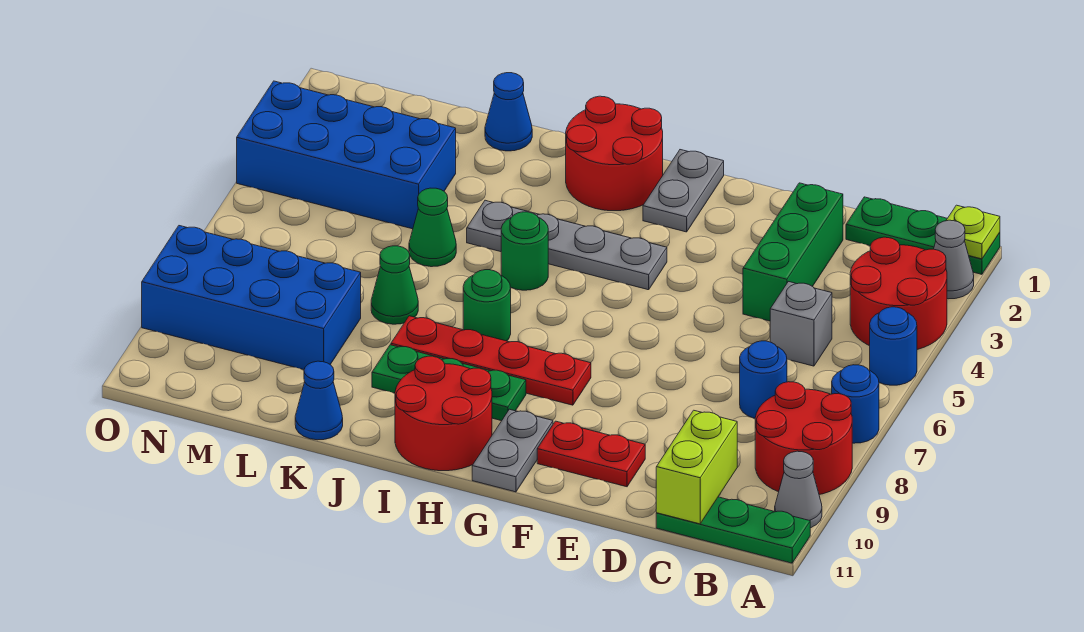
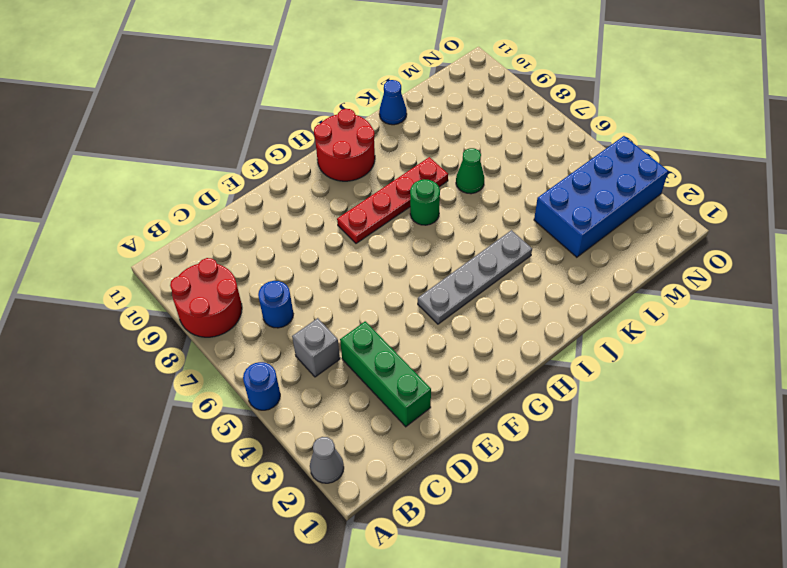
none -> green plate A1:C1 level 1
none -> red round brick A3:B4 level 1
none -> blue round brick A7 level 1

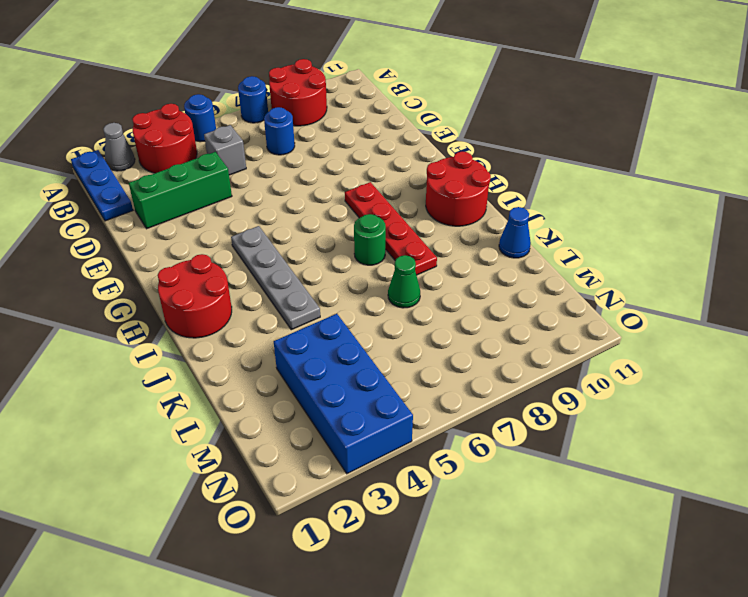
blue plate A1:C1 level 1 -> green plate A1:C1 level 1
none -> grey cone A10 level 1
none -> green plate A11:C11 level 1
none -> red plate E10:F10 level 1

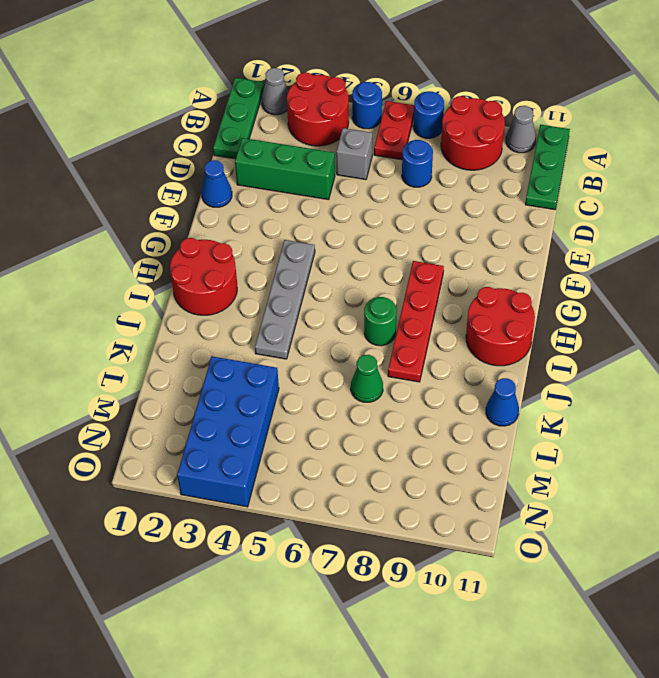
red plate A6:B6 level 1 -> red plate E10:F10 level 1
blue cone E1 level 1 -> blue cone K1 level 1
none -> grey plate G1:G2 level 1
none -> grey plate G10:G11 level 1
none -> green plate H9:J9 level 1

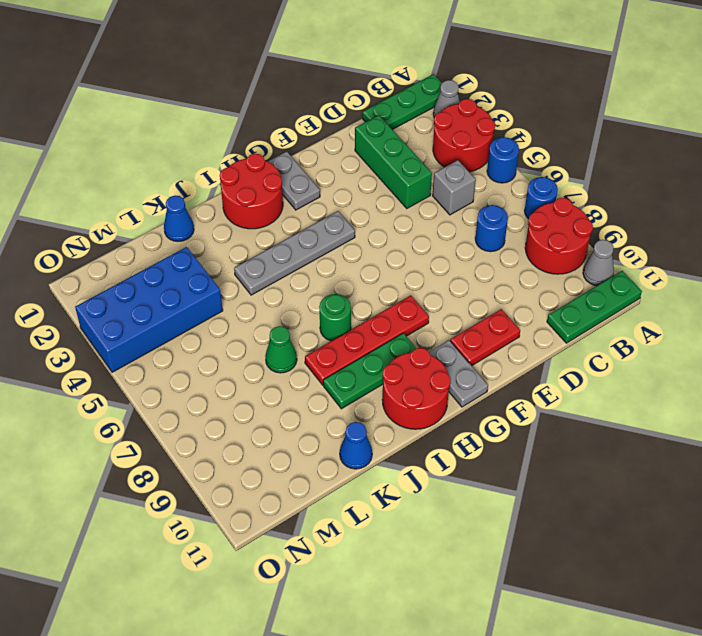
none -> green round brick I5 level 1
none -> green cone K5 level 1
none -> blue brick L8:O9 level 1

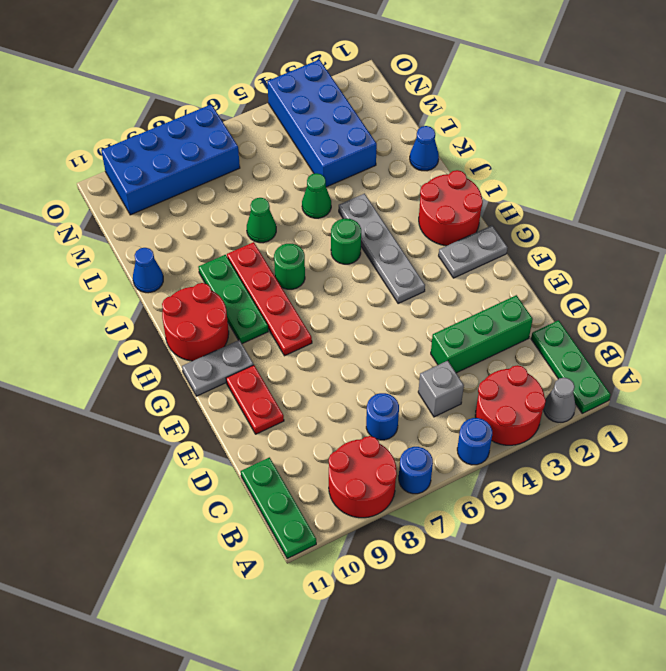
blue brick N7:O10 level 1 -> blue brick L8:O9 level 1
none -> grey cone A10 level 1
none -> lime plate A1 level 2
none -> lime brick C10:C11 level 2

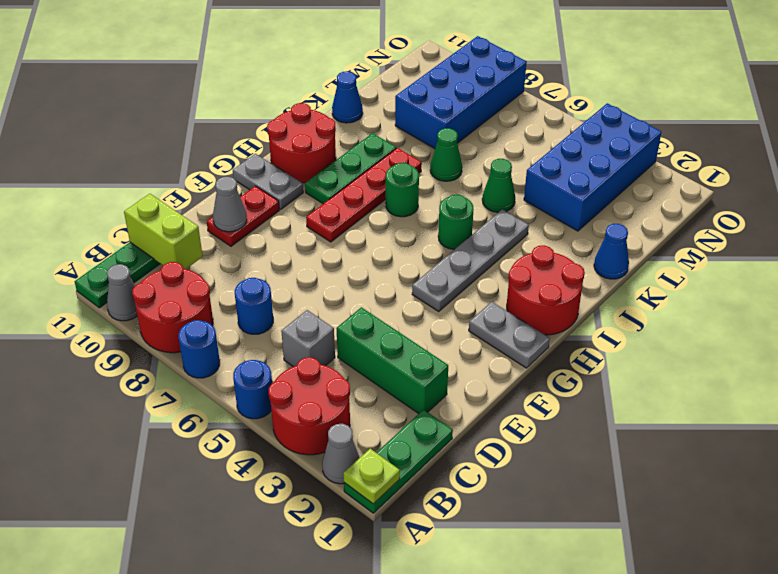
grey cone E10 level 2 -> none

